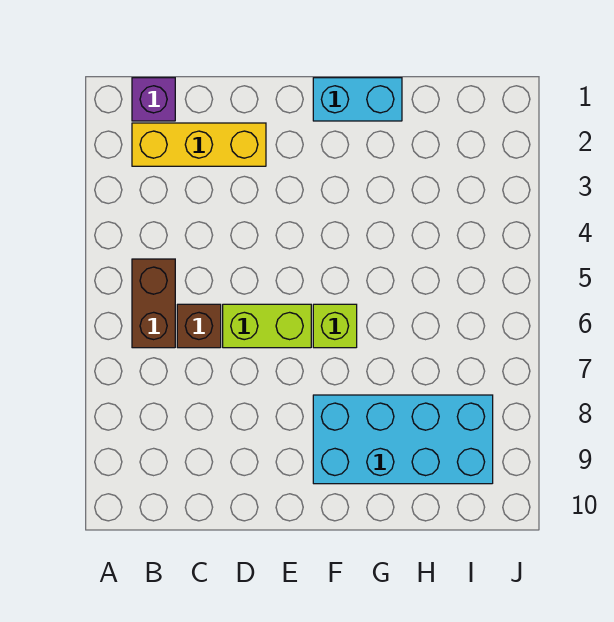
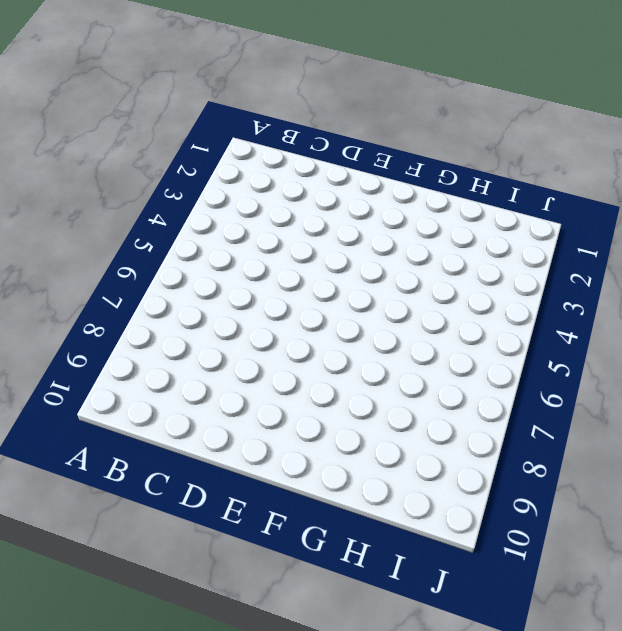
none -> purple brick B1 level 1
none -> yellow brick B2:D2 level 1

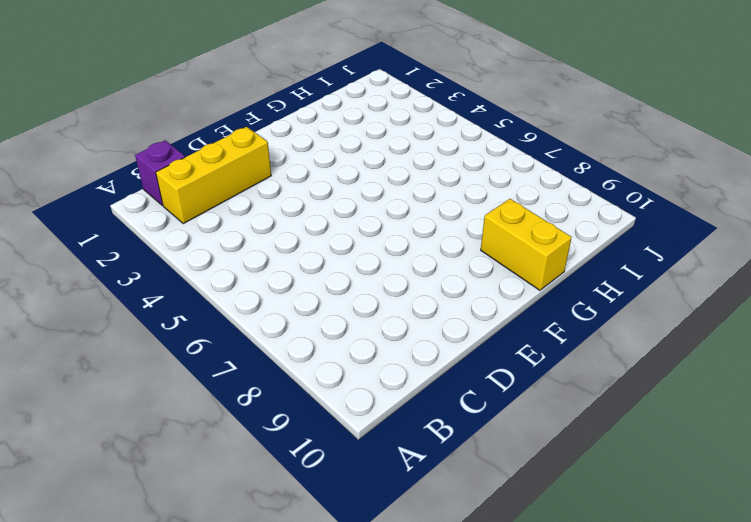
yellow brick G9:G10 level 1 -> cyan brick F8:I9 level 1
none -> brown brick B5:B6 level 1
none -> brown brick C6 level 1

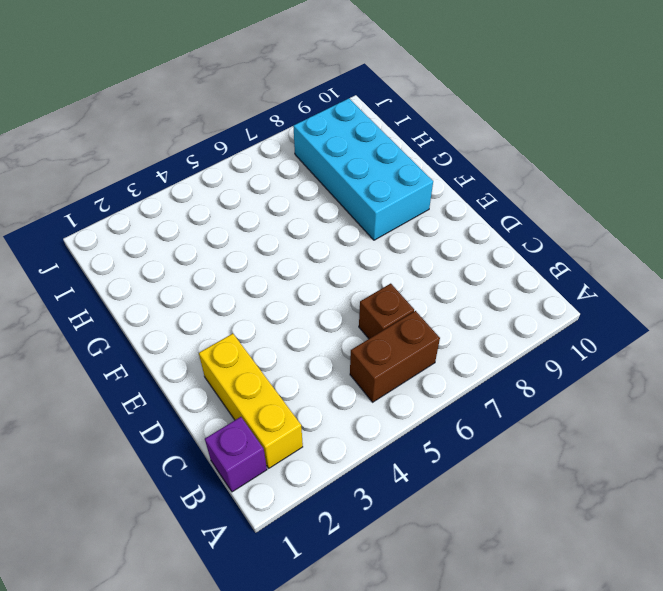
none -> lime brick D6:E6 level 1
none -> cyan brick F1:G1 level 1

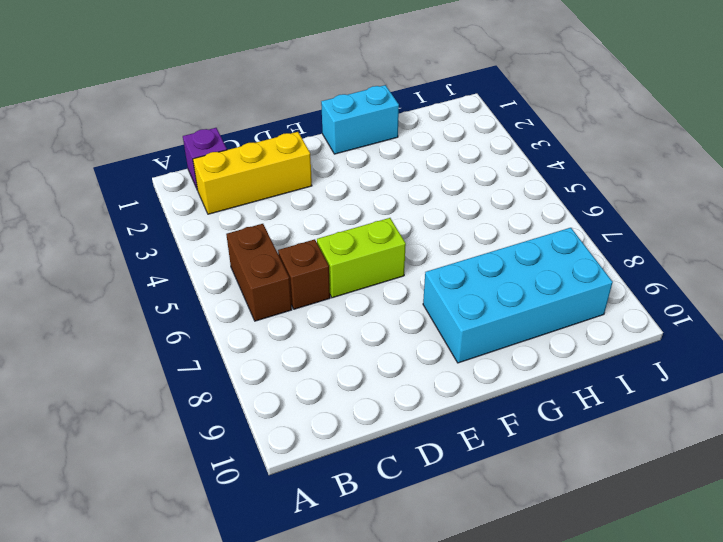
none -> lime brick F6 level 1

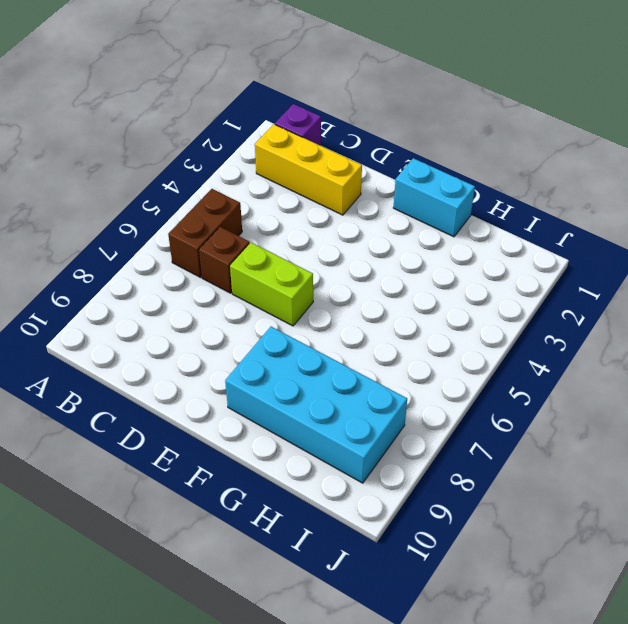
none -> lime brick F6 level 1

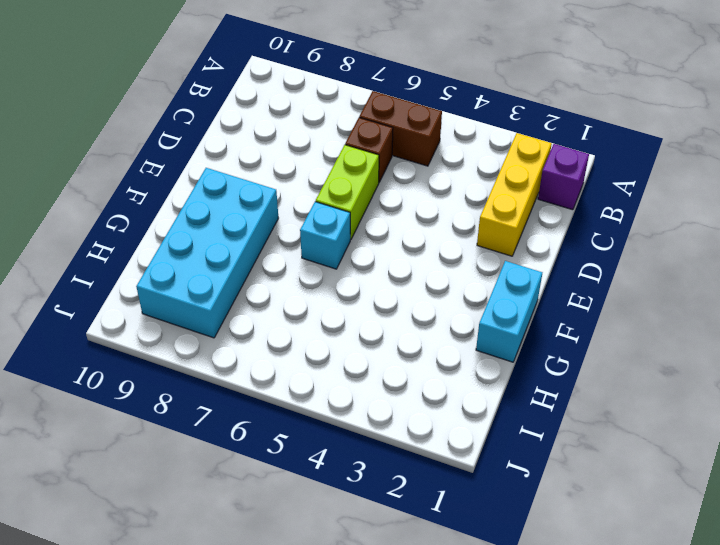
cyan brick F6 level 1 -> lime brick F6 level 1

